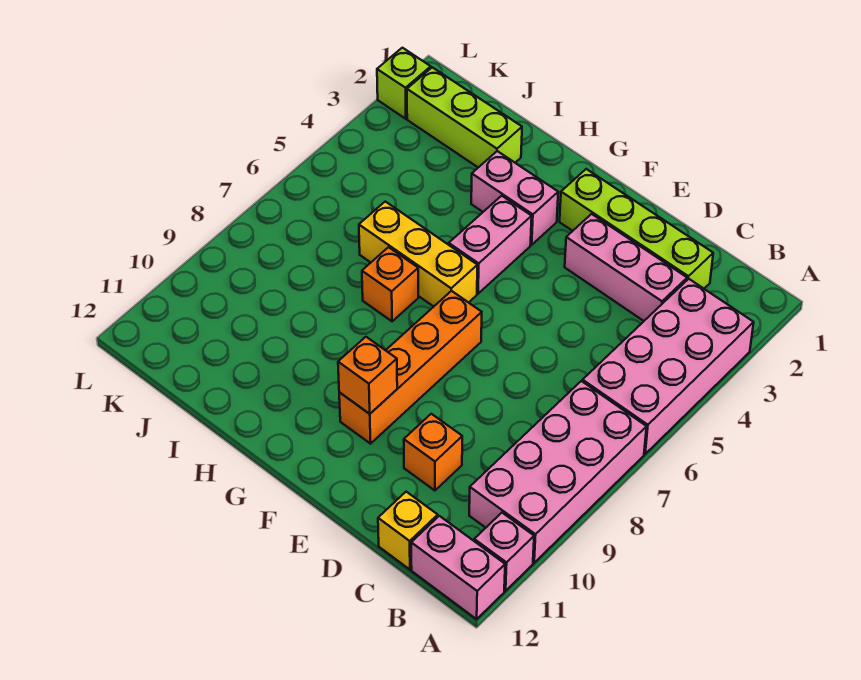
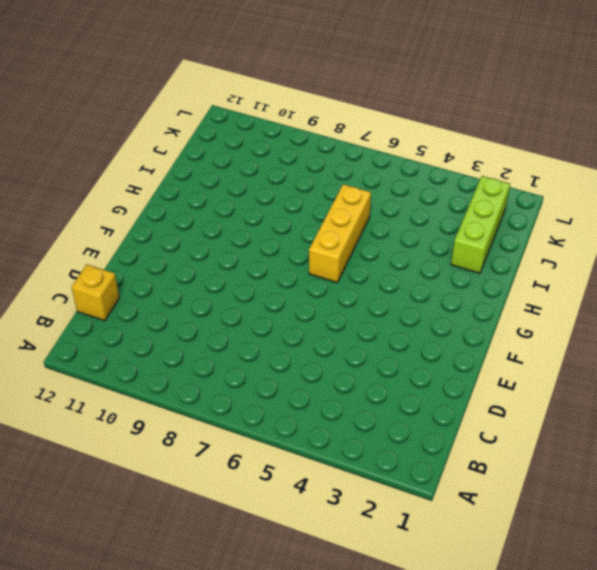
none -> pink brick A3:B6 level 1
none -> pink brick A7:B10 level 1
none -> pink brick A11 level 1

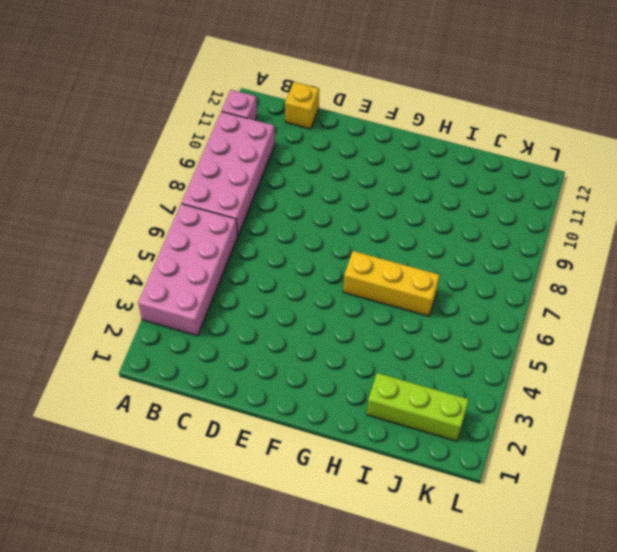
none -> pink brick A12:B12 level 1
none -> lime brick C2:F2 level 1
none -> pink brick C3:E3 level 1

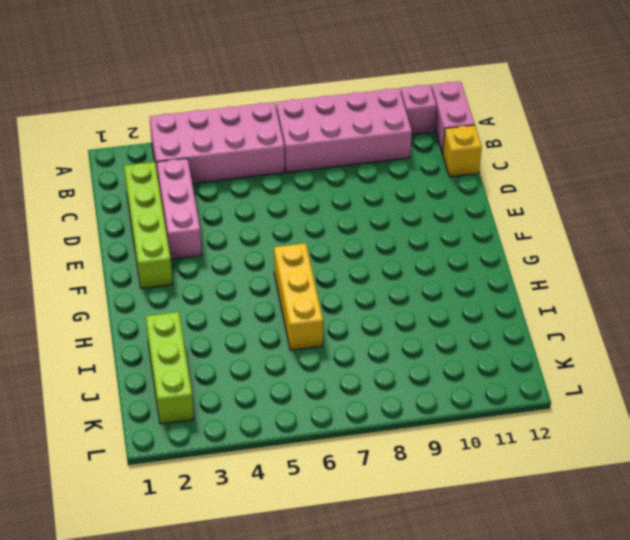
none -> orange brick D10 level 1
none -> orange brick F7:F10 level 1
none -> pink brick G3:H3 level 1

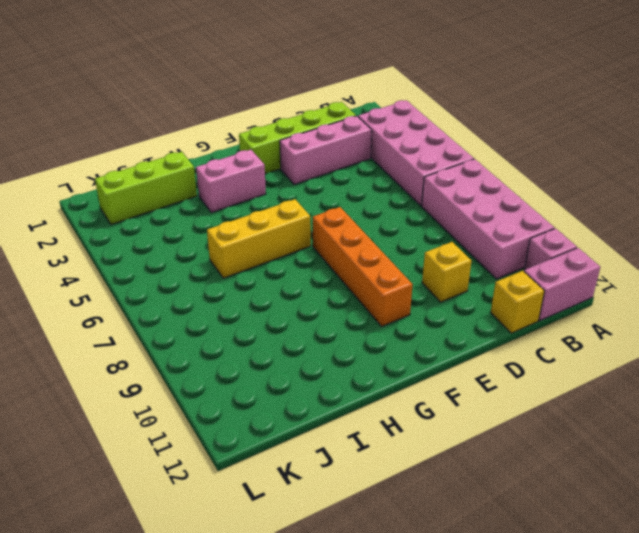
yellow brick D10 level 1 -> orange brick D10 level 1
none -> pink brick G4:G5 level 1
none -> orange brick H7 level 1
none -> lime brick L2 level 1

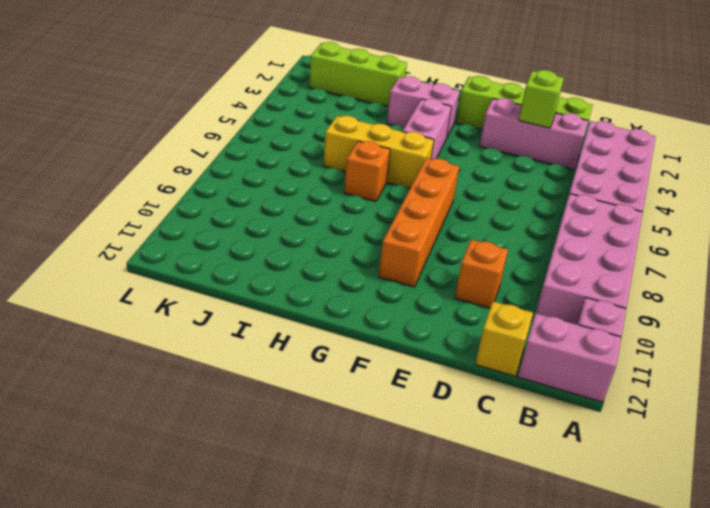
lime brick D3 level 2 -> lime brick L2 level 1
none -> orange brick F10 level 2

